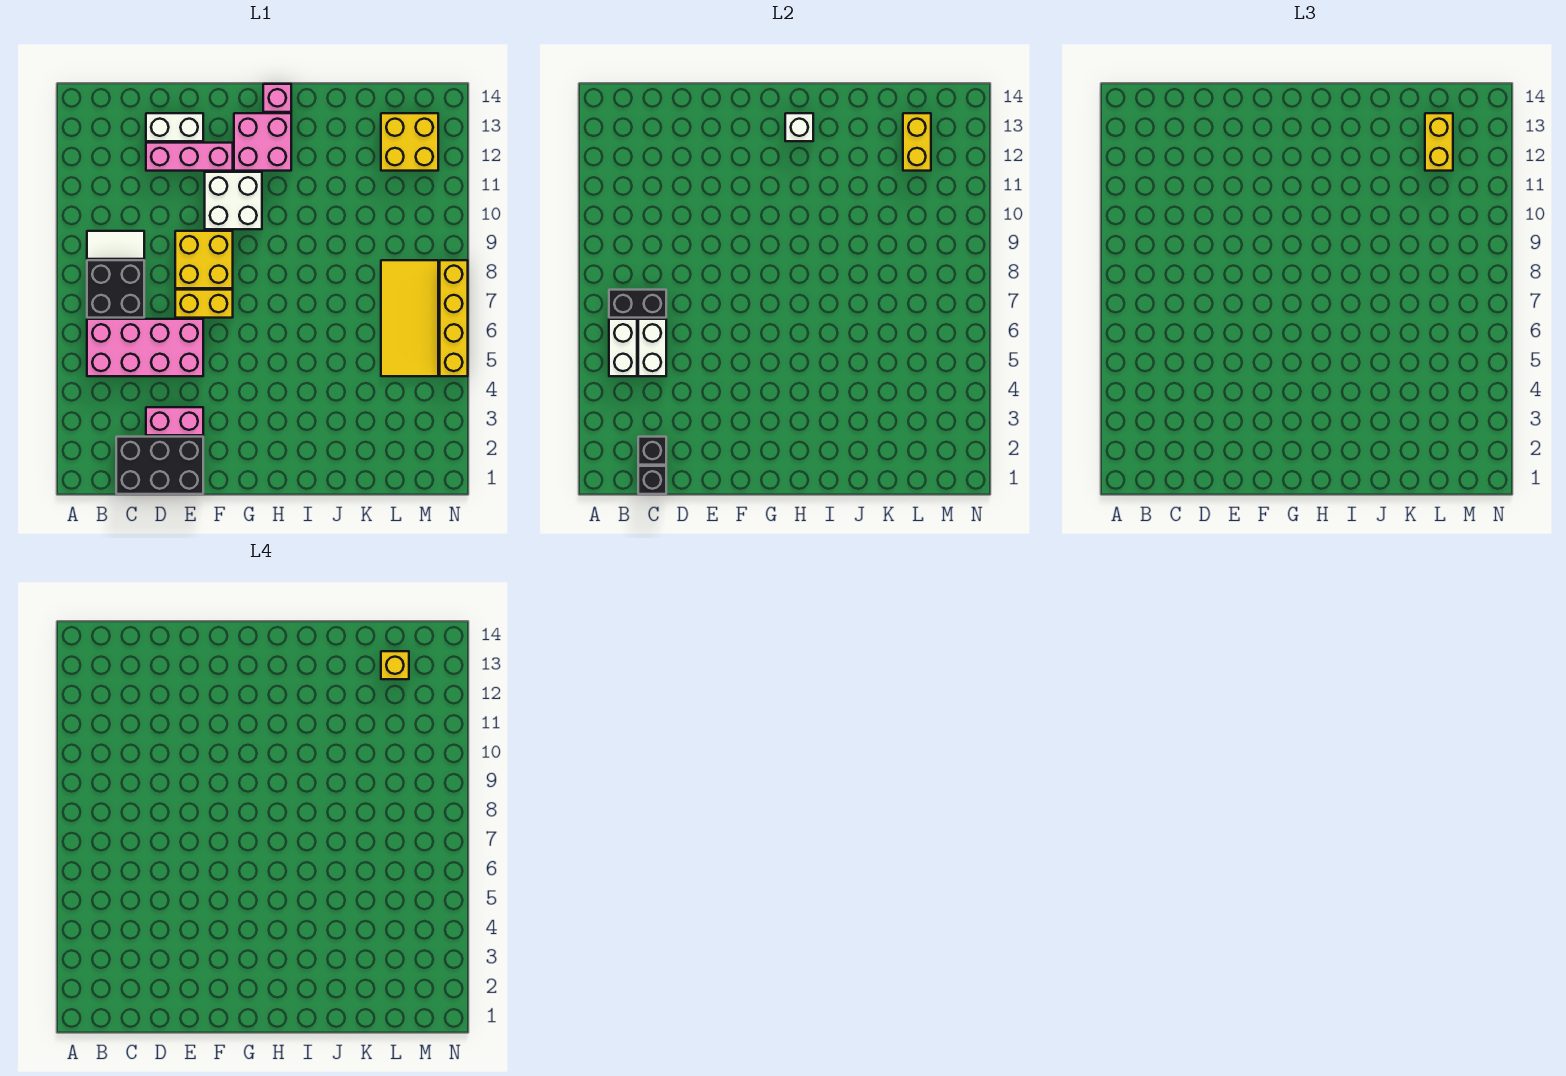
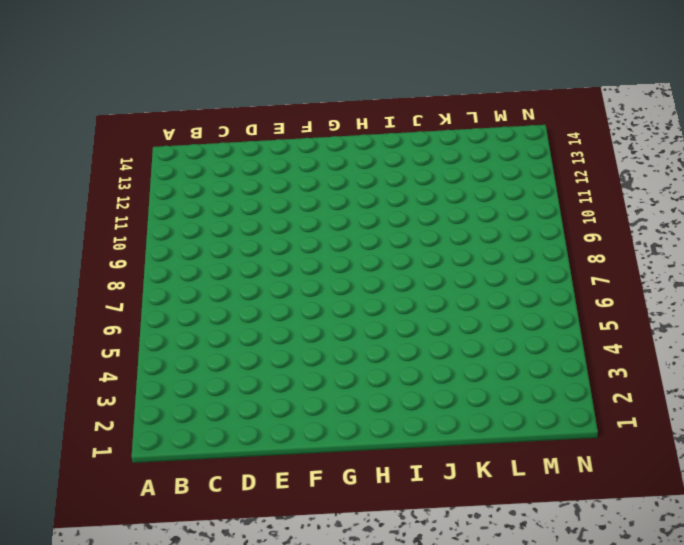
none -> pink brick B5:E6 level 1
none -> black brick B7:C8 level 1
none -> white tile B9:C9 level 1

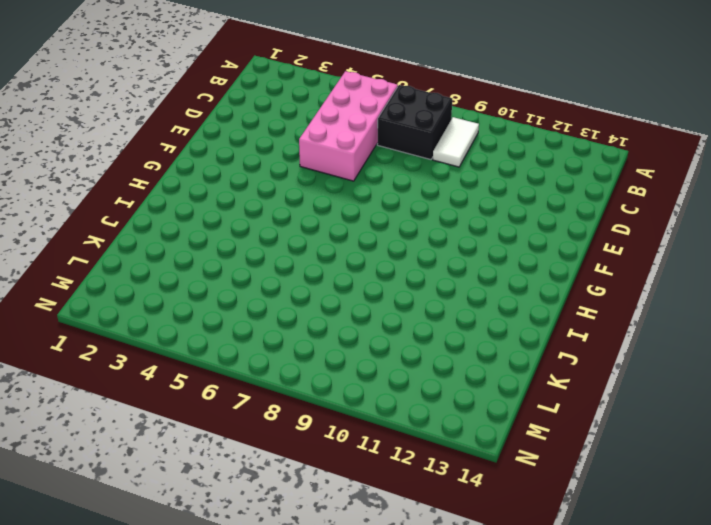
none -> black brick C1:E2 level 1
none -> pink brick D3:E3 level 1
none -> pink brick D12:F12 level 1

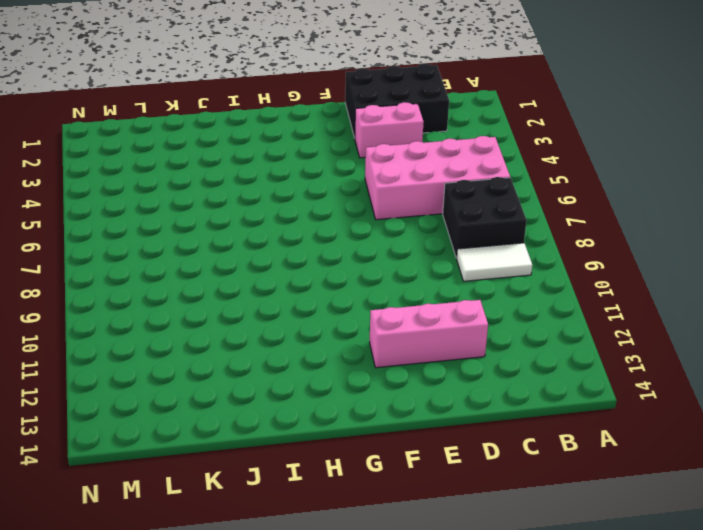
none -> white brick D13:E13 level 1
none -> yellow brick E7:F7 level 1
none -> yellow brick E8:F9 level 1

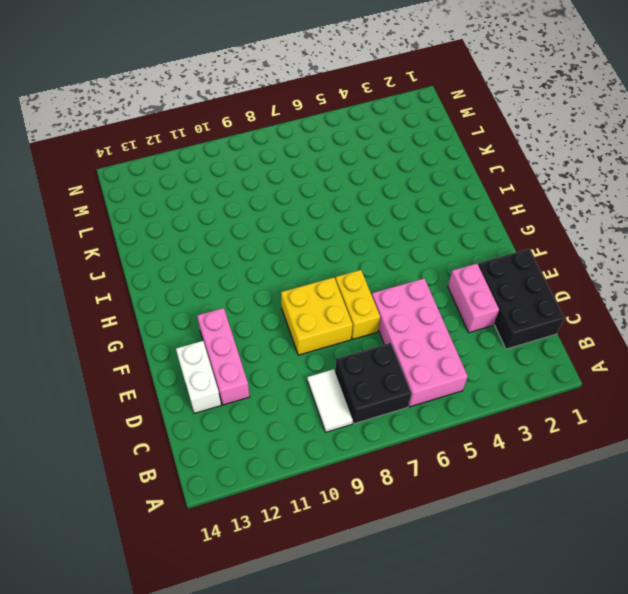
none -> white brick F10:G11 level 1
none -> pink brick G12:H13 level 1
none -> pink brick H14 level 1

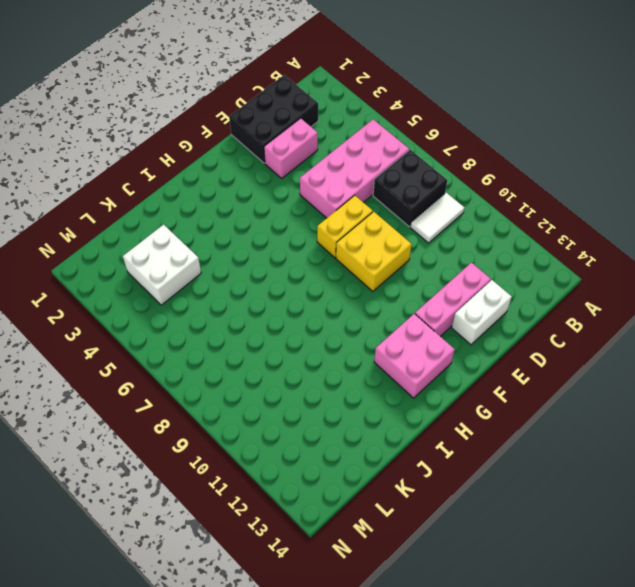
white brick K3:L4 level 1 -> white brick F10:G11 level 1
none -> pink brick H14 level 1
none -> yellow tile L5:M8 level 1
none -> yellow brick L12:M13 level 1

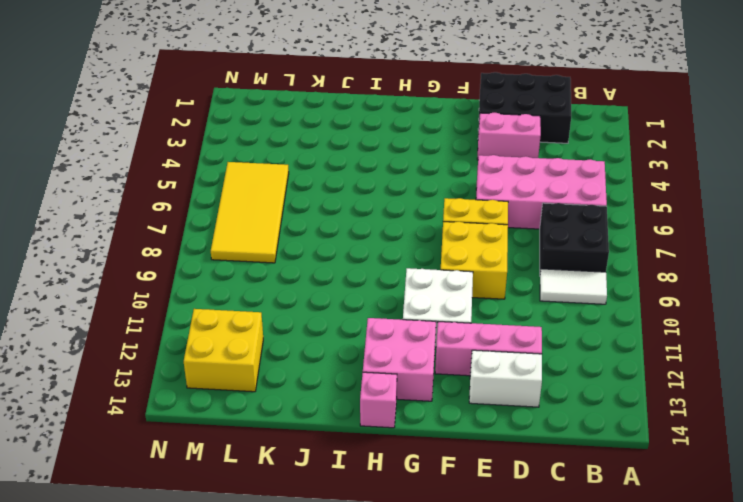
none -> yellow brick N5:N8 level 1
none -> white brick B5:B6 level 2
none -> black brick B7:C7 level 2

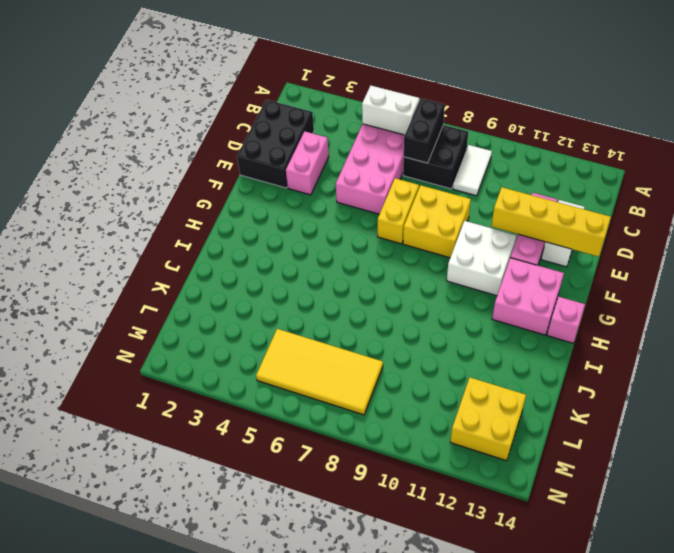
yellow brick E11:E14 level 2 -> yellow brick N5:N8 level 1
none -> black brick C1 level 2
none -> black brick C2 level 2
none -> white brick C5:C6 level 2

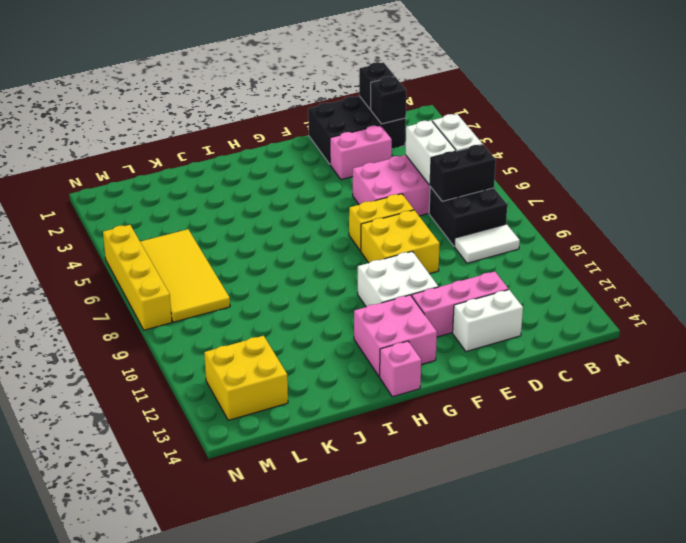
none -> white brick H13 level 2
none -> yellow brick L12:L13 level 2
none -> yellow brick L12:L13 level 3

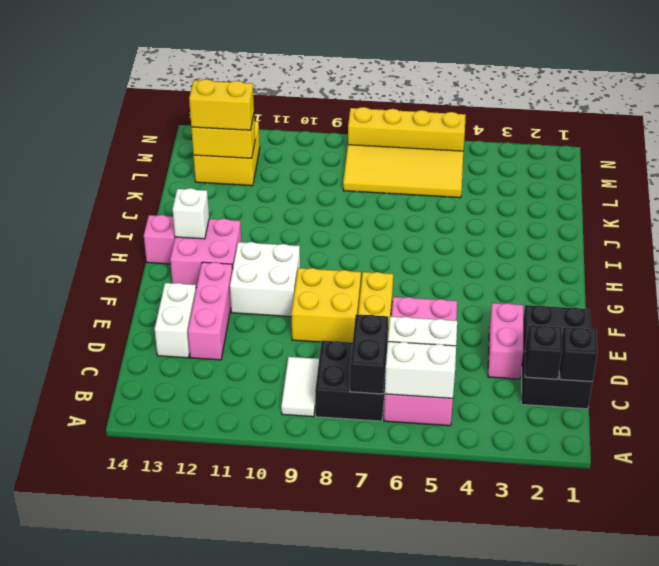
none -> yellow brick L13 level 4

